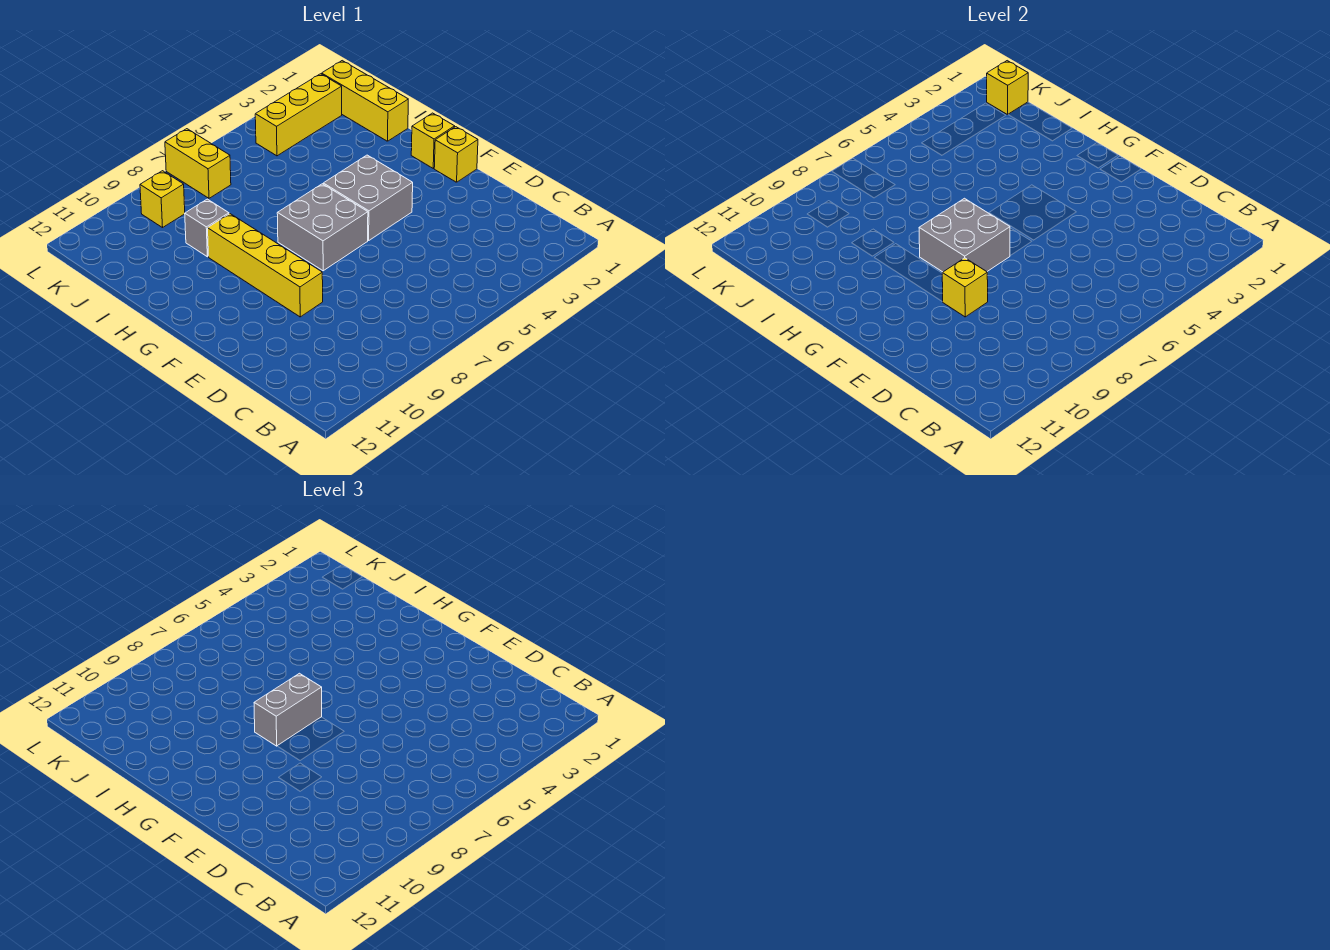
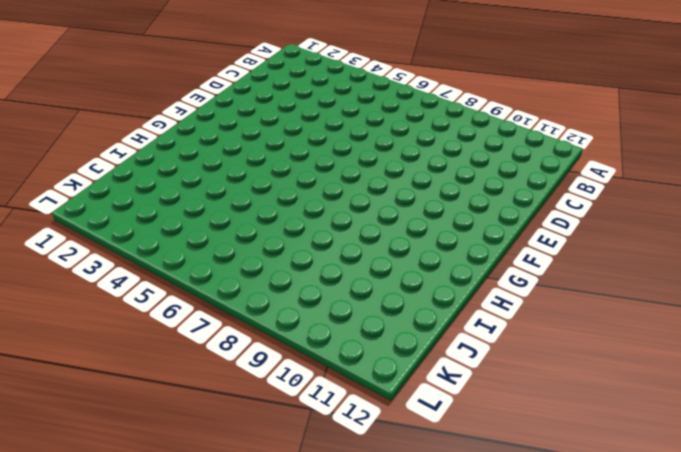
none -> yellow brick E9:H9 level 1
none -> yellow brick F1 level 1
none -> grey brick F4:G5 level 1

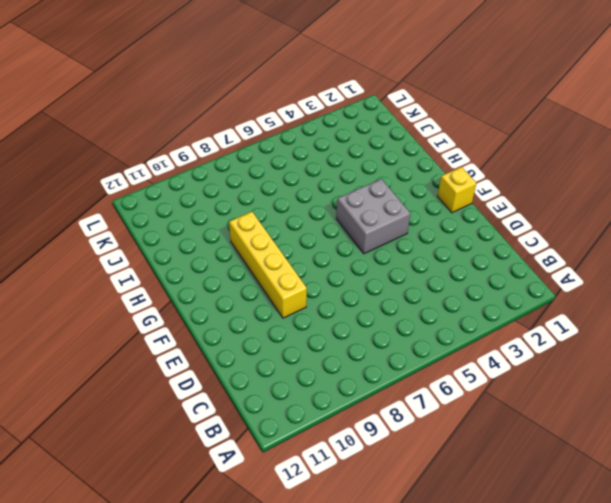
none -> grey brick F6:G7 level 1
none -> yellow brick G1 level 1
none -> yellow brick I1:K1 level 1

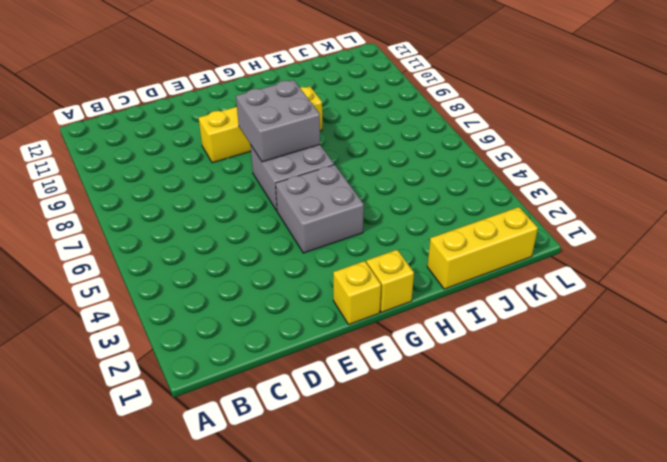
none -> grey brick I9 level 1
none -> yellow brick K2:K4 level 1
none -> yellow brick K7:L7 level 1

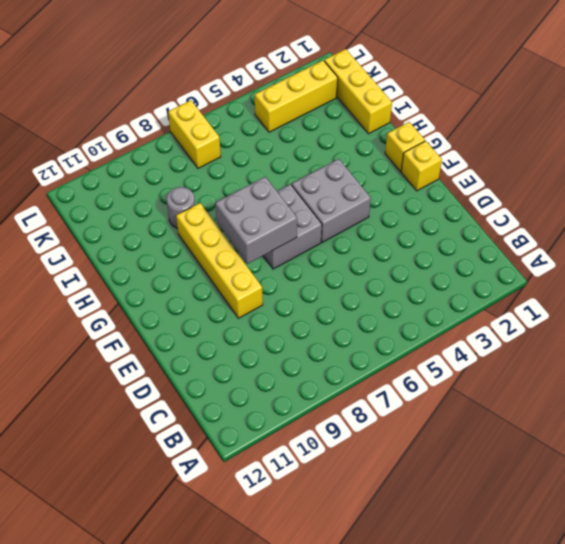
grey round brick I9 level 1 -> grey brick I9 level 1
none -> yellow brick K9 level 1
none -> yellow brick E9 level 2
none -> yellow brick K1 level 2

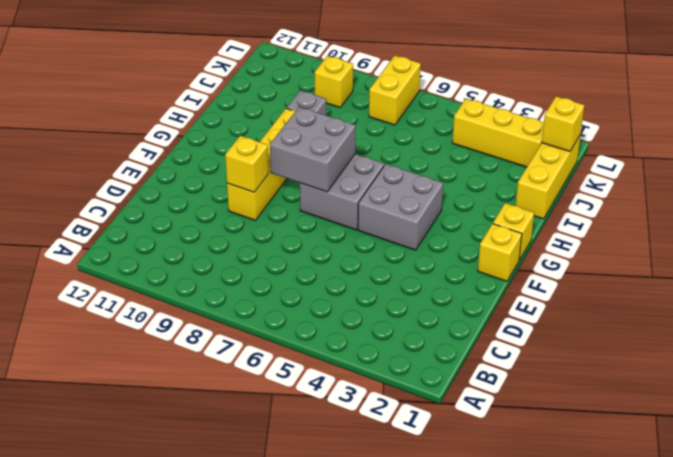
none -> grey brick G7:G8 level 3

